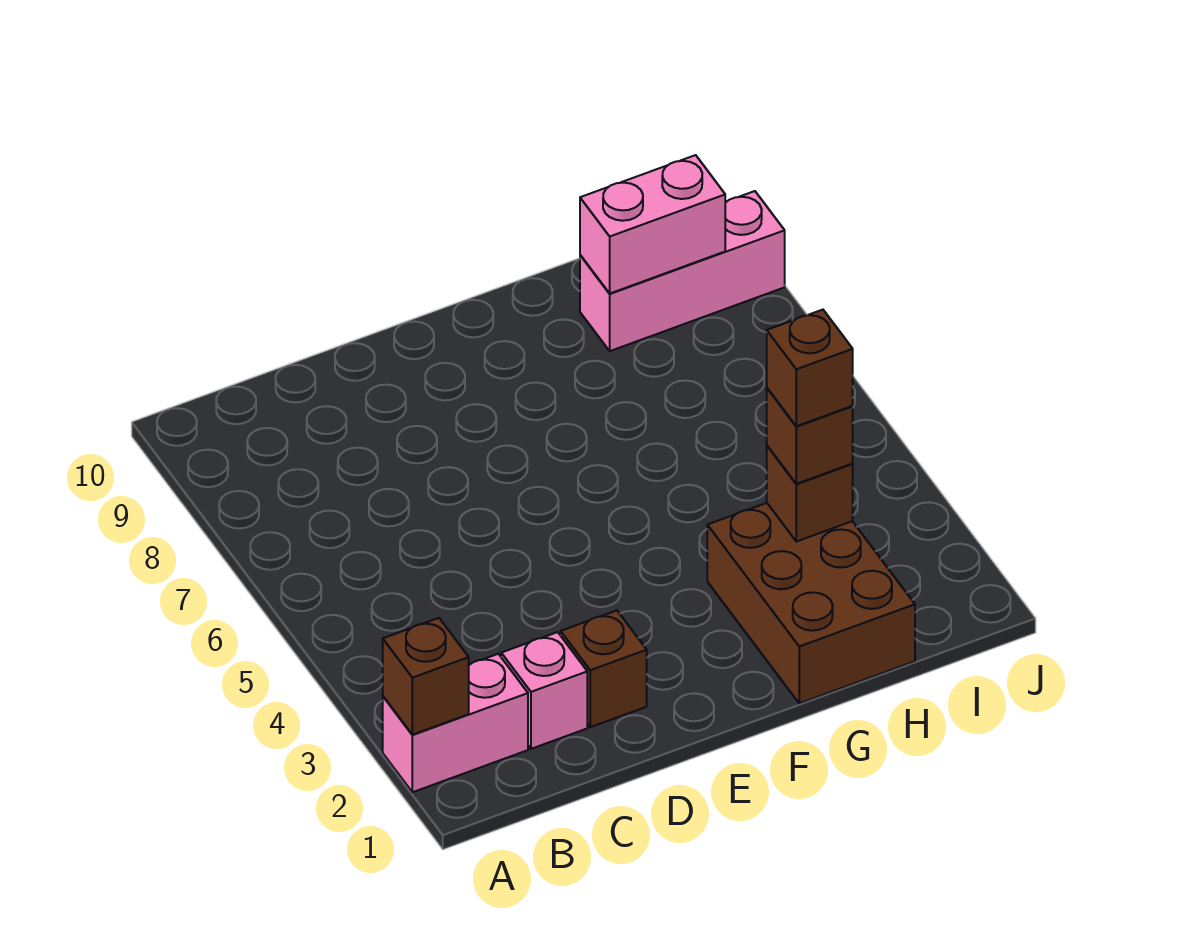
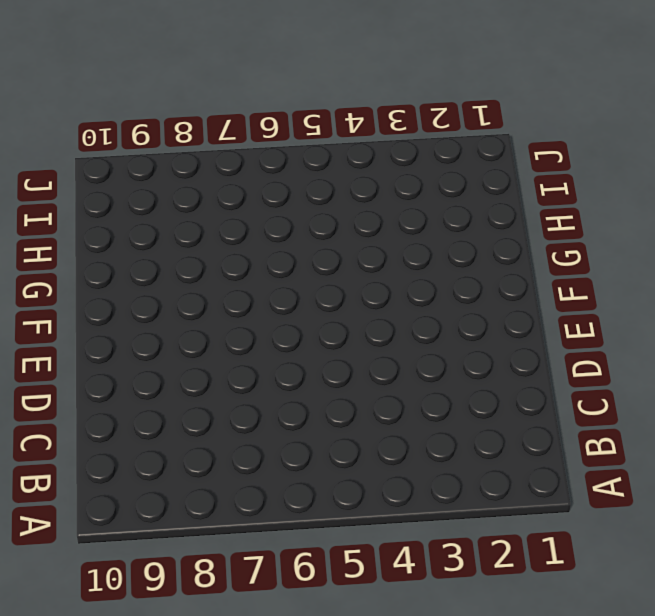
none -> pink brick A2:B2 level 1
none -> pink brick C2 level 1

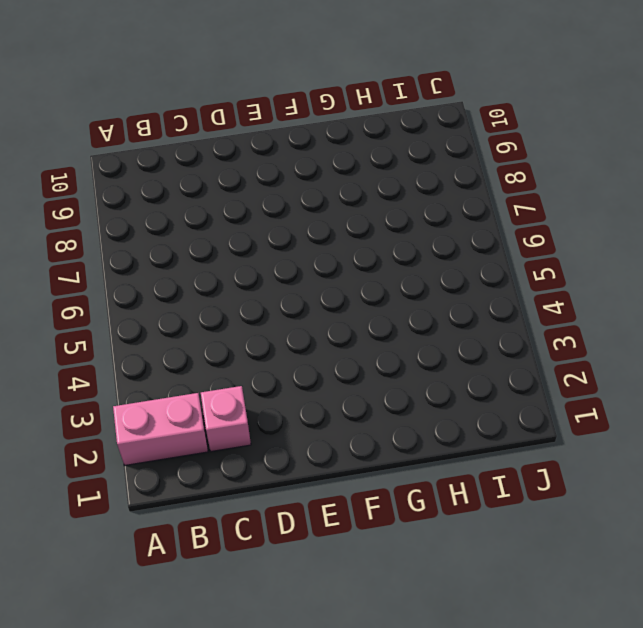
none -> brown brick D2 level 1
none -> brown brick G1:H3 level 1

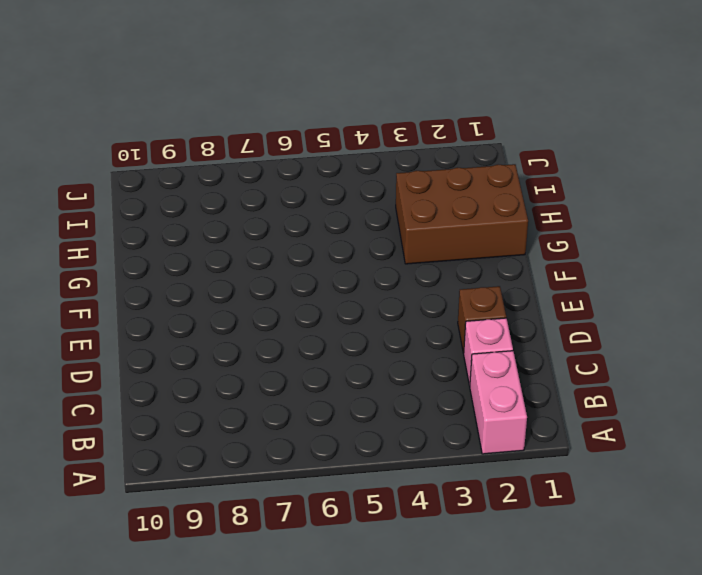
none -> pink brick H9:J9 level 1
none -> brown brick A2 level 2

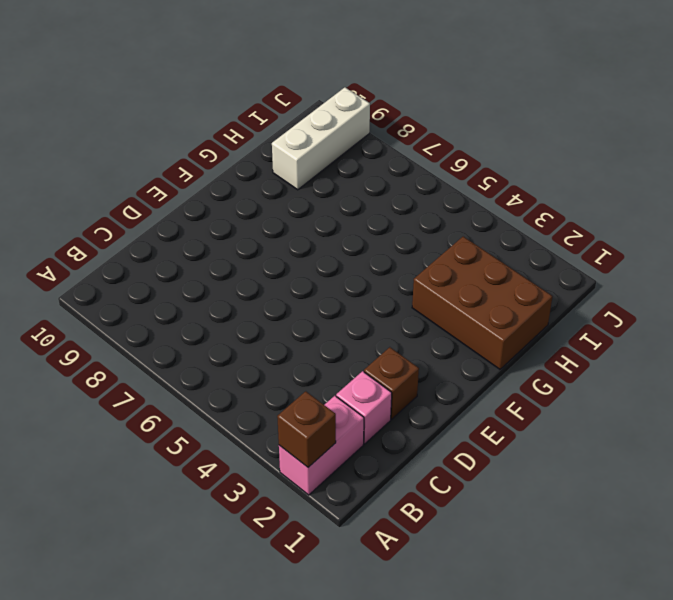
white brick H9:J9 level 1 -> pink brick H9:J9 level 1
none -> brown brick H3 level 2
none -> pink brick H9:I9 level 2

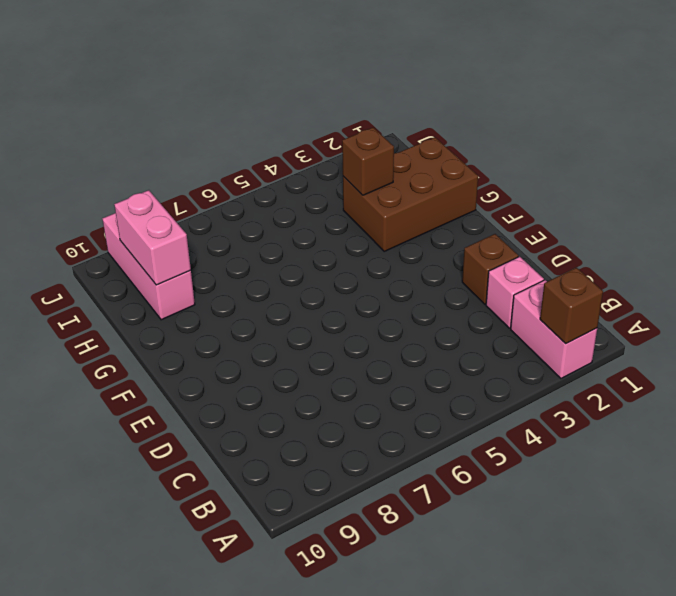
none -> brown brick H3 level 3
none -> brown brick H3 level 4

